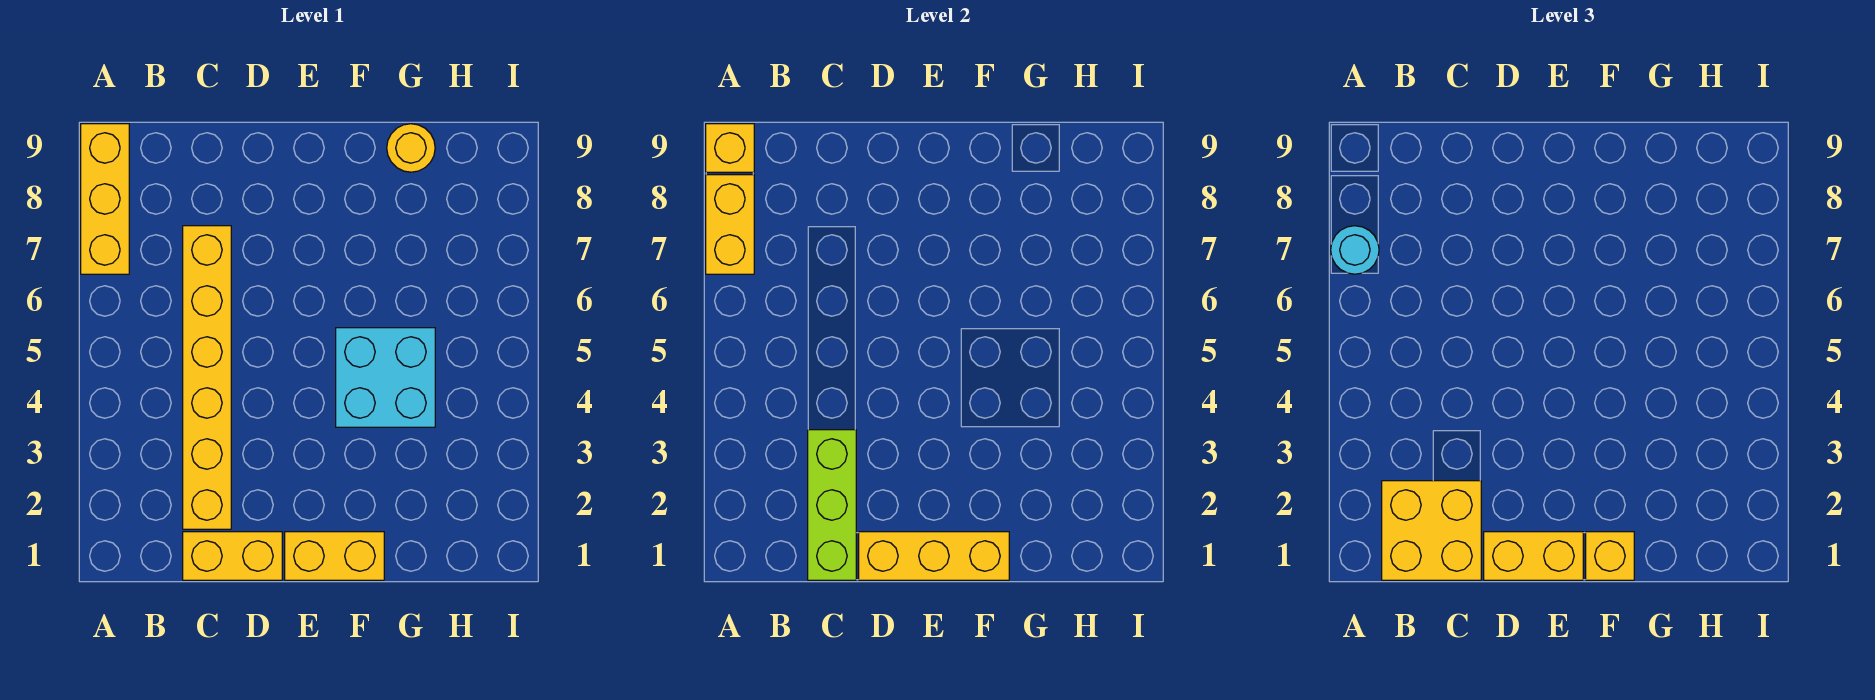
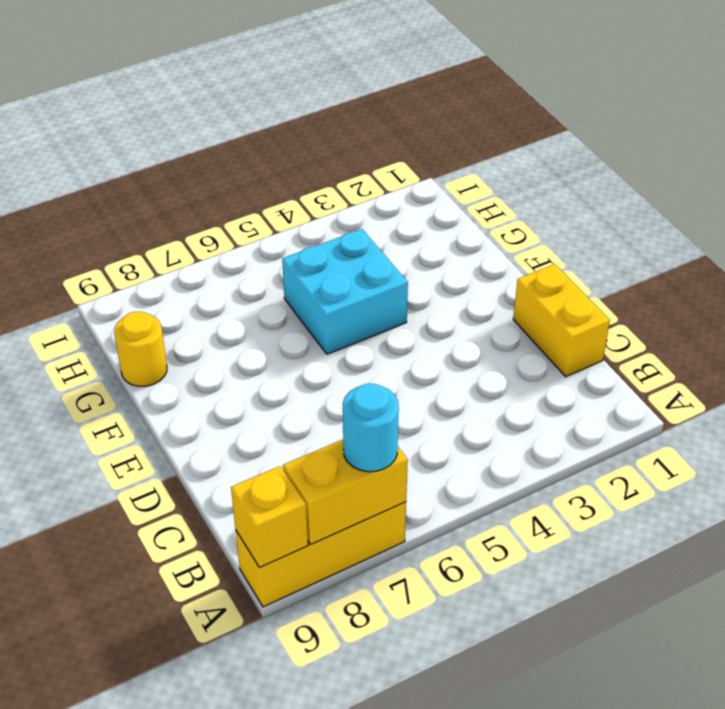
none -> yellow brick C2:C7 level 1
none -> yellow brick E1:F1 level 1
none -> lime brick C1:C3 level 2

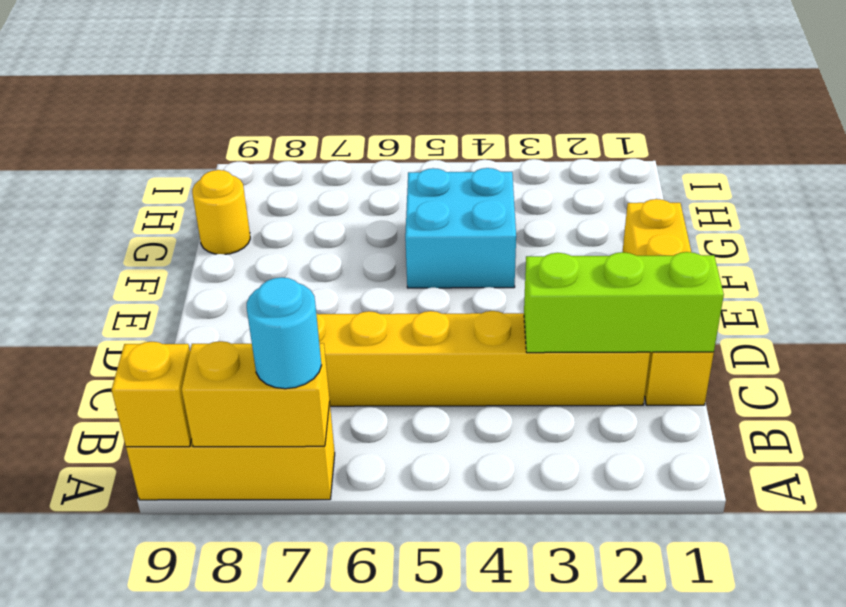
none -> yellow brick D1:F1 level 2
none -> yellow brick B1:C2 level 3
none -> yellow brick D1:E1 level 3

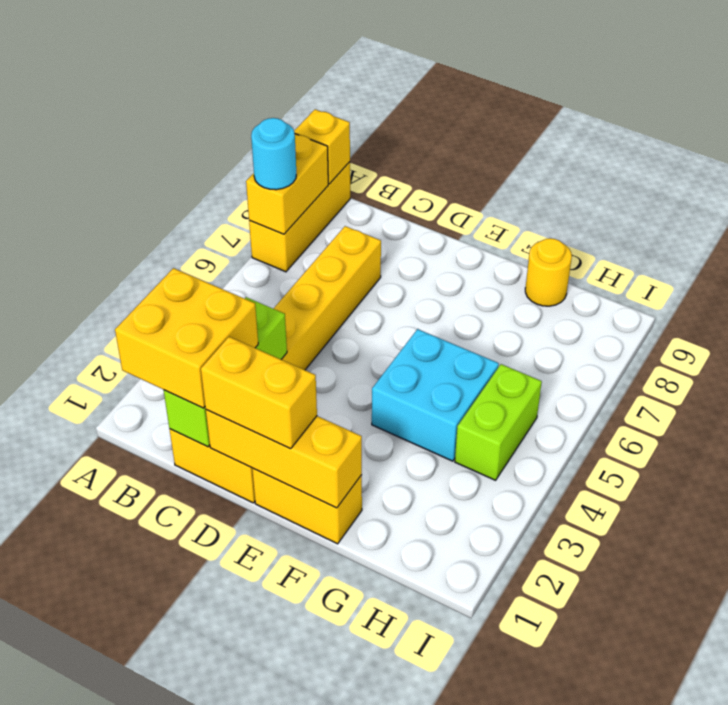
lime brick H4:H5 level 1 -> none
none -> yellow brick F1 level 3

